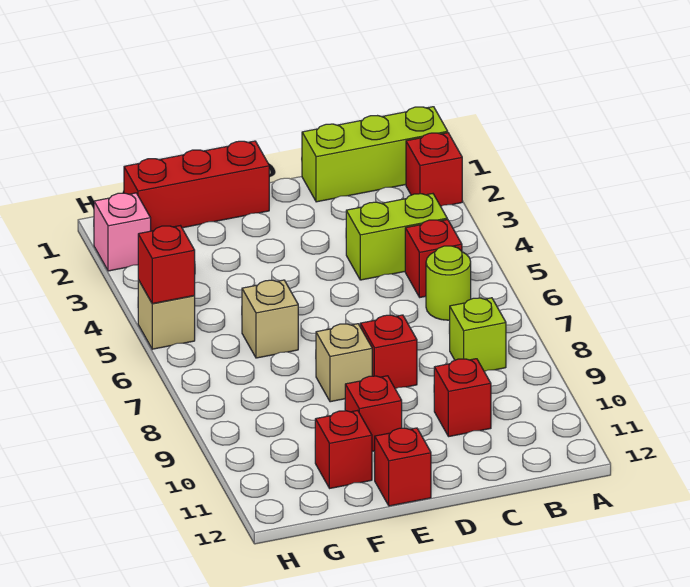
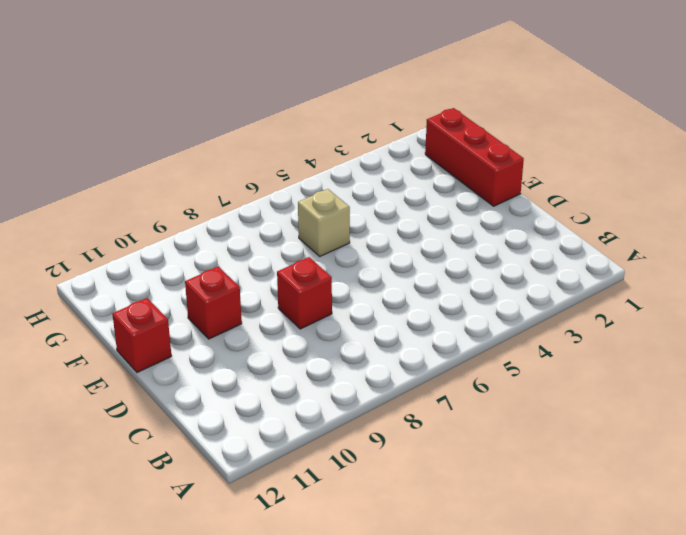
none -> lime brick A1:C1 level 1
none -> red brick A2 level 1
none -> lime brick B4:C4 level 1

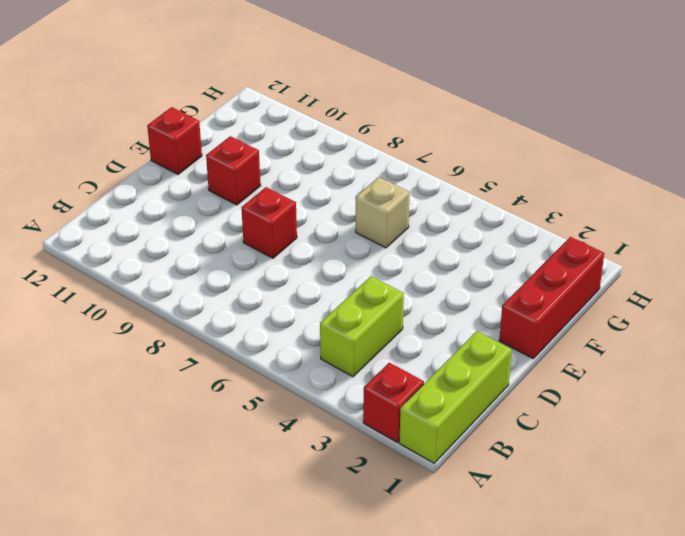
none -> red brick B5 level 1
none -> lime round brick B6 level 1
none -> lime brick B8 level 1

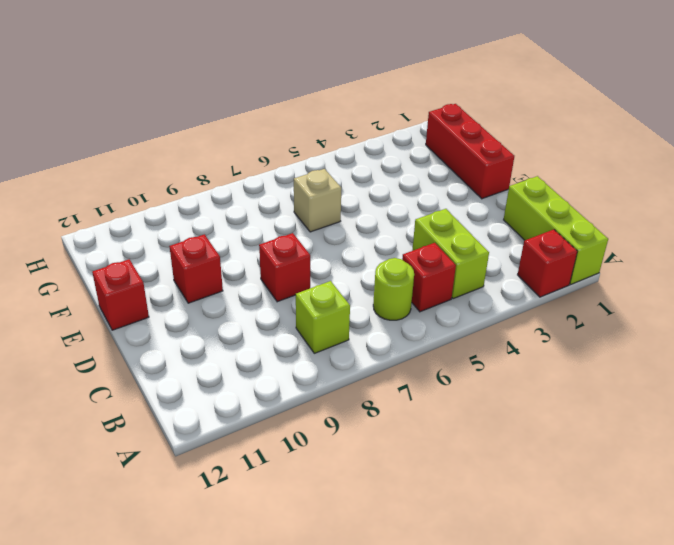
none -> red brick C10 level 1
none -> tan brick E8 level 1
none -> red brick F11 level 1

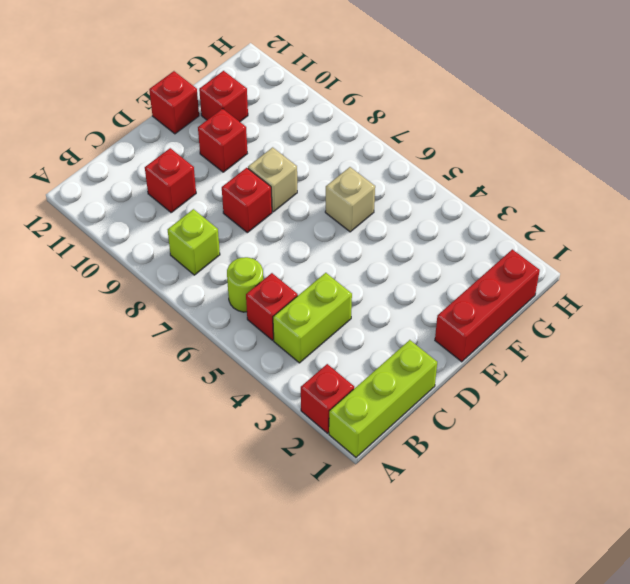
none -> pink brick H2 level 1
none -> tan brick H5 level 1
none -> red brick H5 level 2

